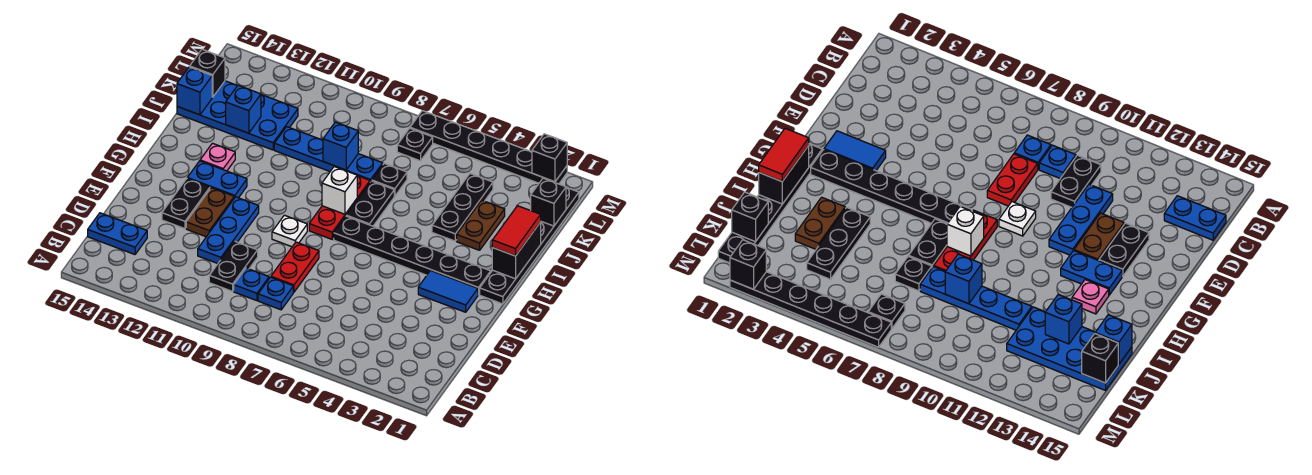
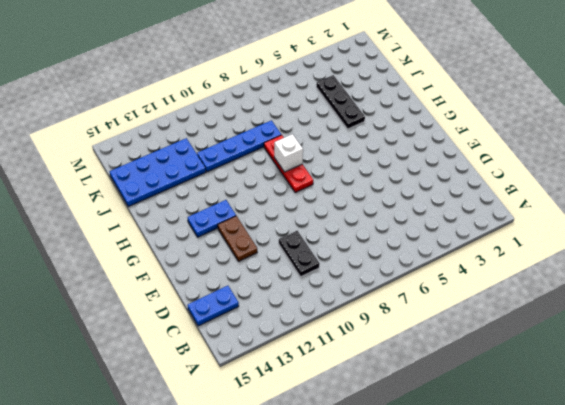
none -> blue plate C8 level 1
none -> blue plate C9 level 1
none -> red plate D8:E8 level 1
none -> blue plate D11:F11 level 1

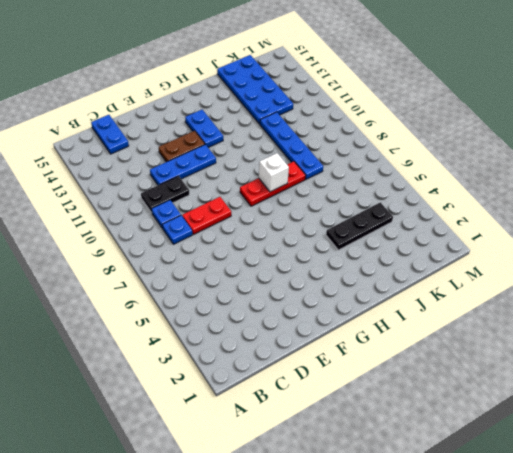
none -> black plate E13:F13 level 1
none -> blue tile F2:F3 level 1
none -> white plate F9 level 1
none -> black plate G1:L1 level 1

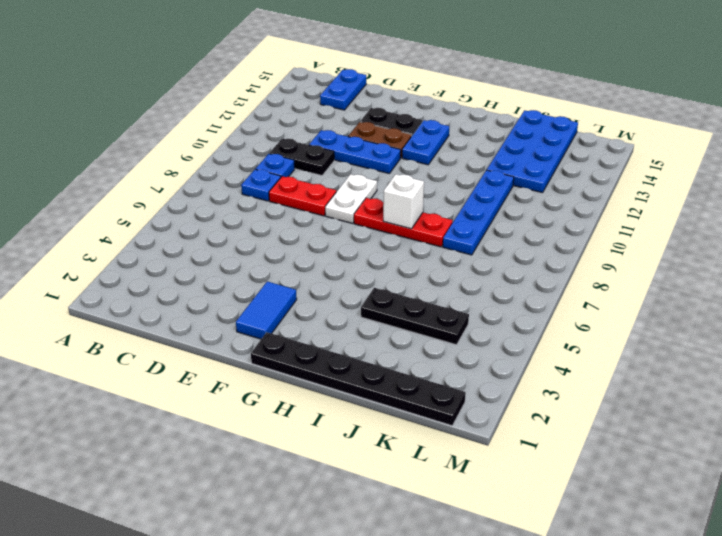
white plate F8:F9 level 1 -> white plate F9 level 1
none -> black plate G2:G7 level 1
none -> black plate H7:I7 level 1
none -> pink plate H13 level 1
none -> brown plate I3:J3 level 1

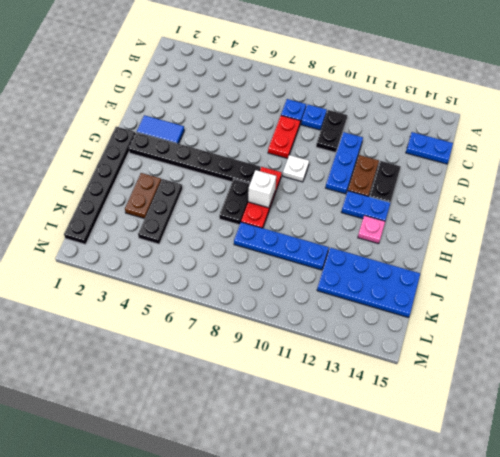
none -> black plate J7 level 1
none -> black plate L7 level 1
none -> black plate M2:M7 level 1
none -> black brick H1:I1 level 2

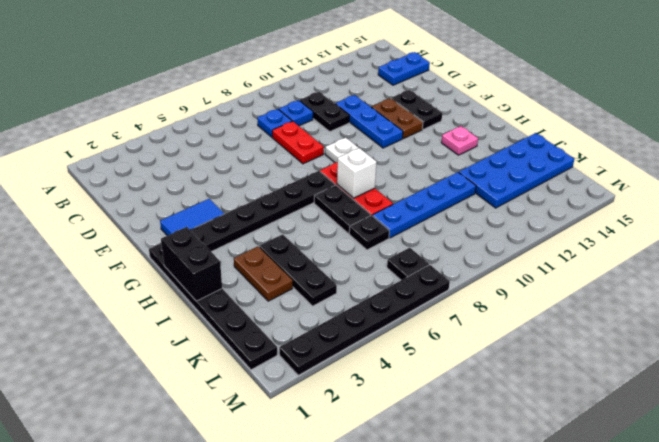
none -> blue plate G12:G13 level 1
none -> blue brick J9 level 2
none -> blue brick J13 level 2
none -> blue brick J15 level 2

